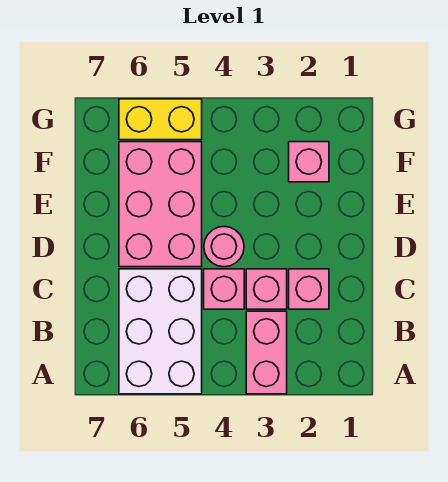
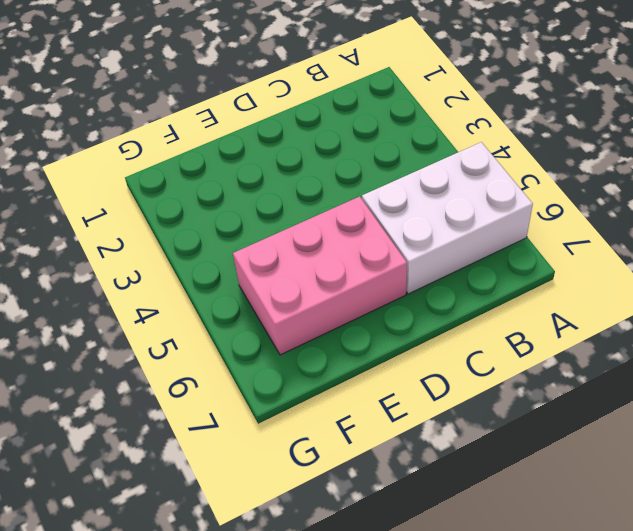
none -> pink brick A3:B3 level 1
none -> pink brick C2 level 1

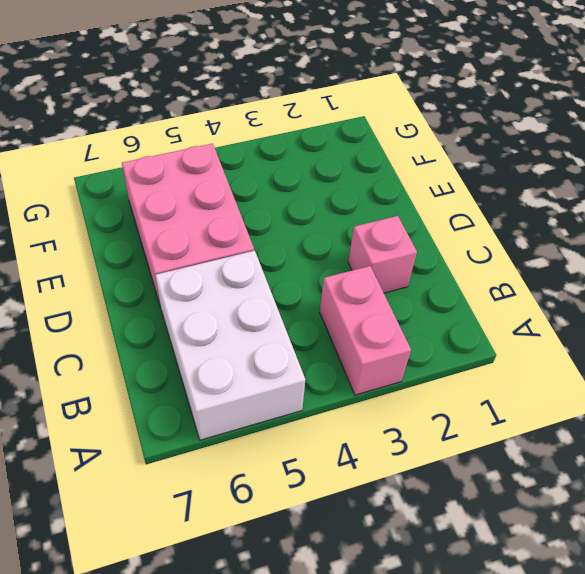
none -> pink brick C3 level 1
none -> pink brick C4 level 1

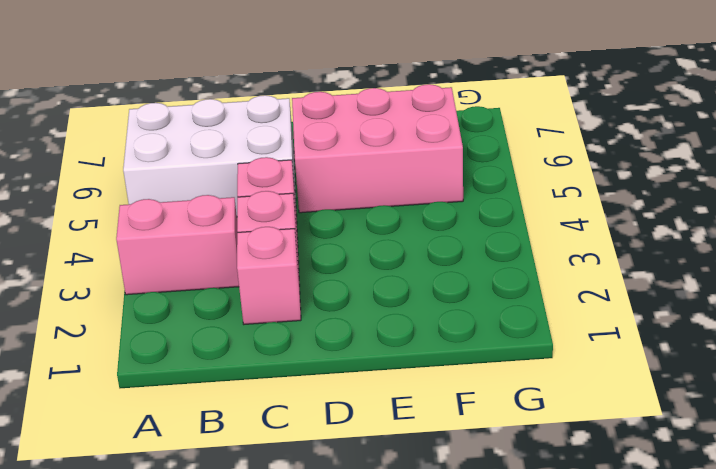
none -> pink round brick D4 level 1
none -> pink brick F2 level 1

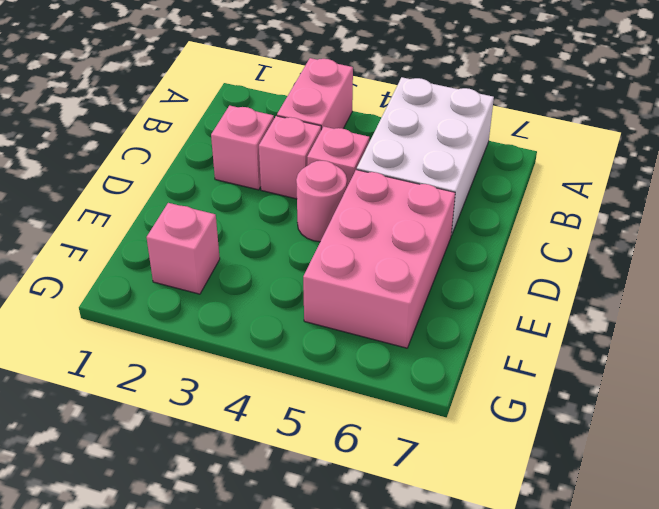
none -> yellow brick G5:G6 level 1

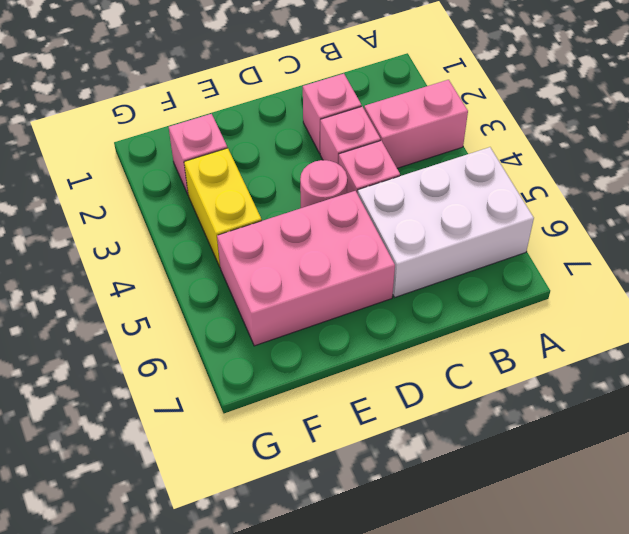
yellow brick F3:F4 level 1 -> yellow brick G5:G6 level 1

